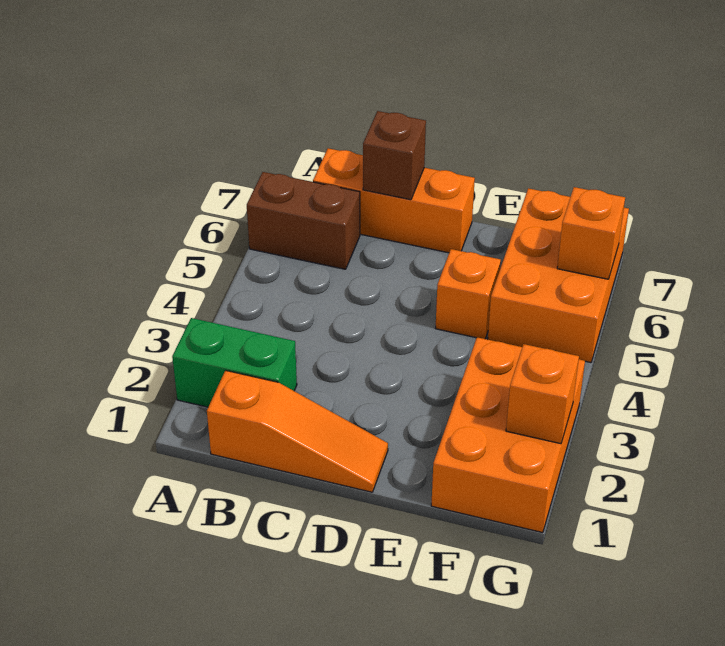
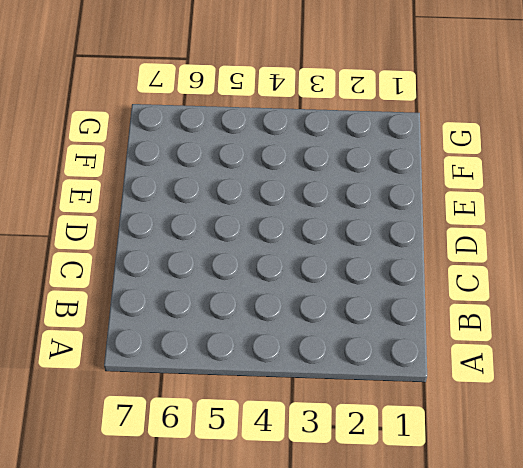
none -> green brick A2:B2 level 1
none -> brown brick A6:B6 level 1

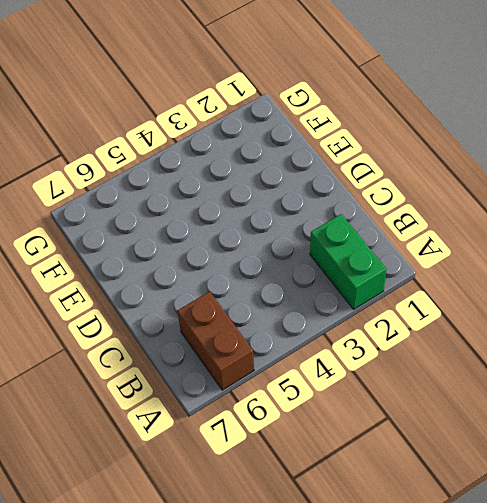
none -> orange slope B1:D1 level 1 top B
none -> orange brick B7:D7 level 1

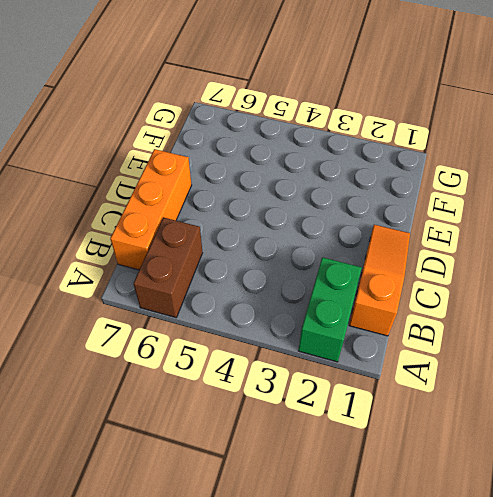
none -> orange brick E5 level 1
none -> orange brick F1:G3 level 1

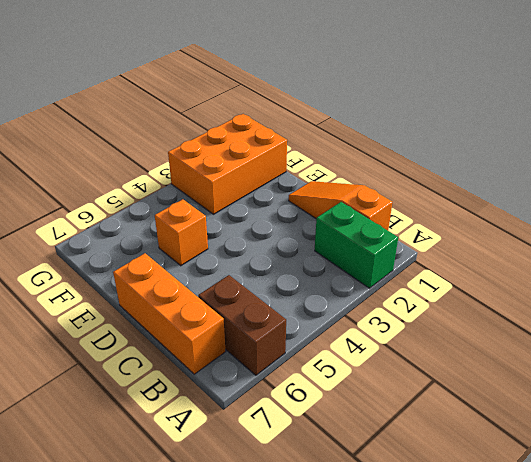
none -> orange brick F5:G7 level 1
none -> brown brick C7 level 2

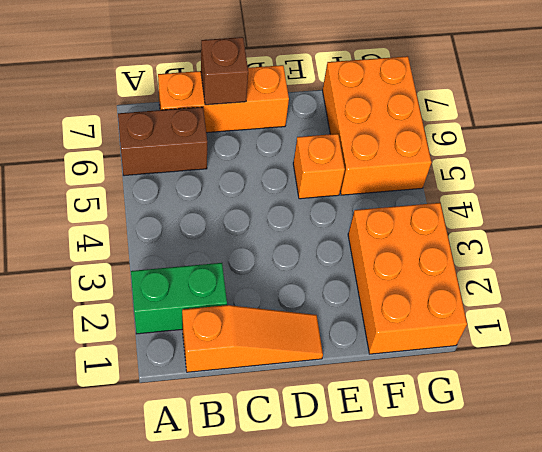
none -> orange brick G2 level 2
none -> orange brick G6 level 2

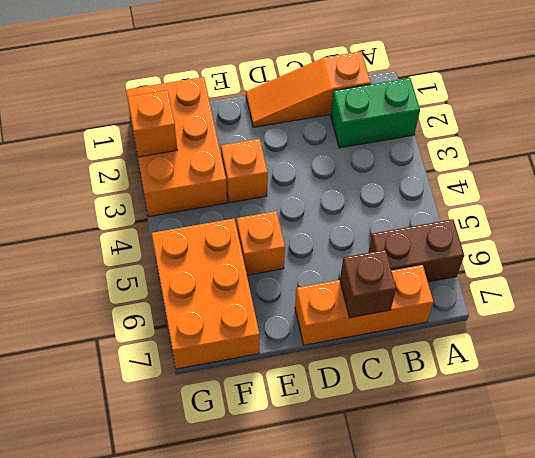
orange brick E3 level 1 -> orange brick G6 level 2

